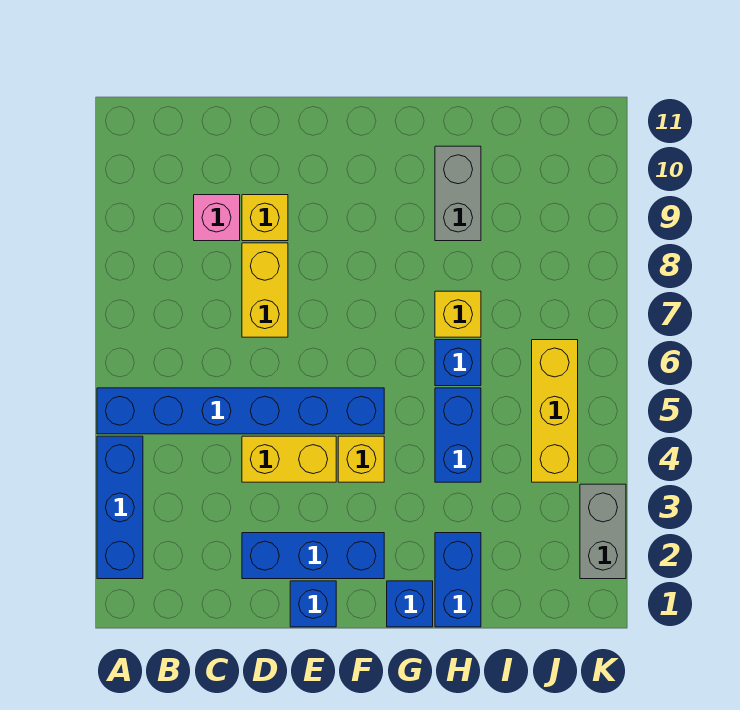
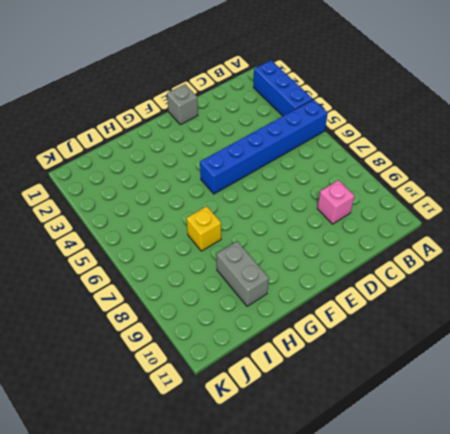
grey brick E1 level 1 -> blue brick E1 level 1
none -> blue brick D2:F2 level 1
none -> yellow brick D4:E4 level 1
none -> yellow brick D7:D8 level 1

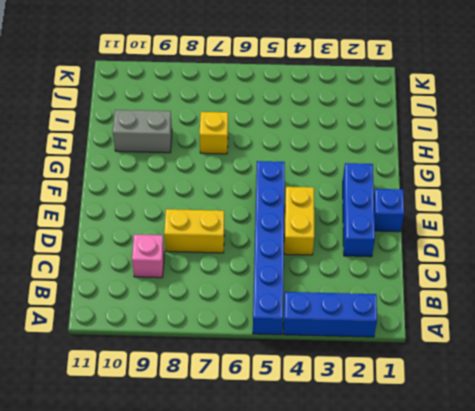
none -> yellow brick D9 level 1
none -> yellow brick F4 level 1
none -> blue brick G1 level 1

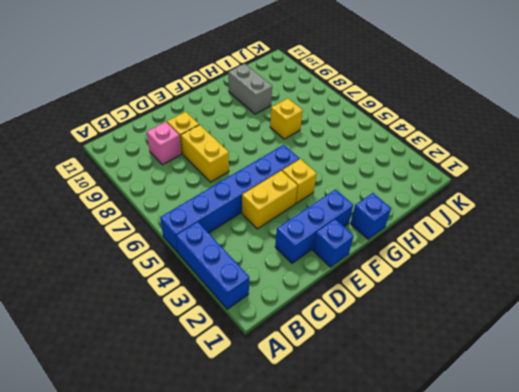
none -> blue brick H1:H2 level 1
none -> blue brick H4:H5 level 1
none -> blue brick H6 level 1

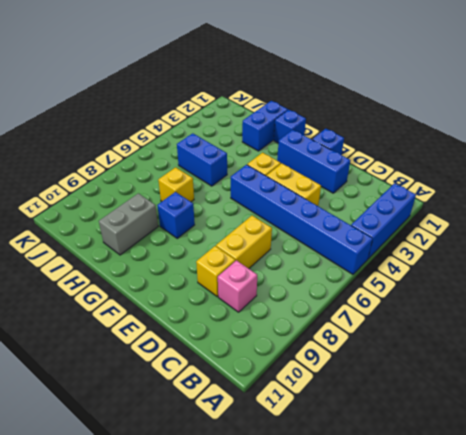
blue brick G8 level 1 -> blue brick H6 level 1
blue brick H5:I5 level 1 -> blue brick H4:H5 level 1
none -> yellow brick J4:J6 level 1
none -> grey brick K2:K3 level 1

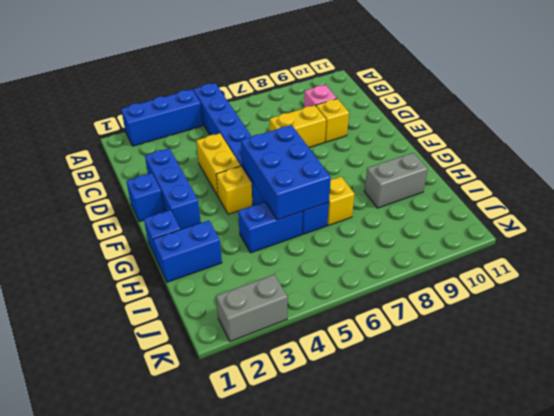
blue brick F5:H6 level 2 -> none
none -> yellow brick J4:J6 level 1

